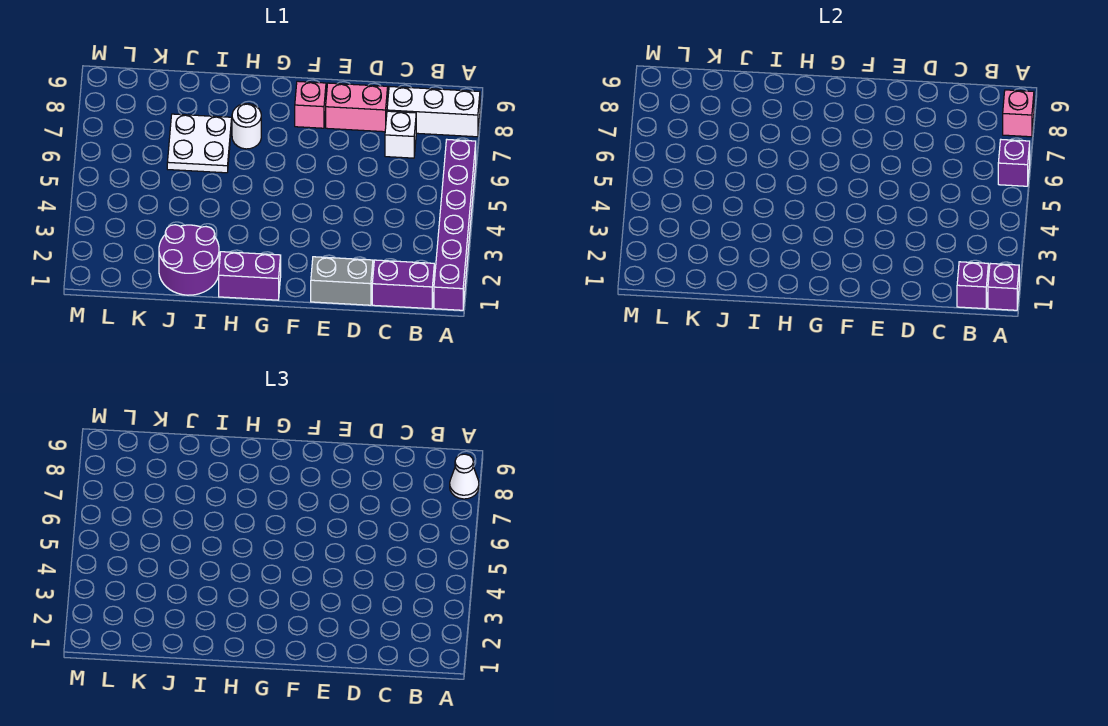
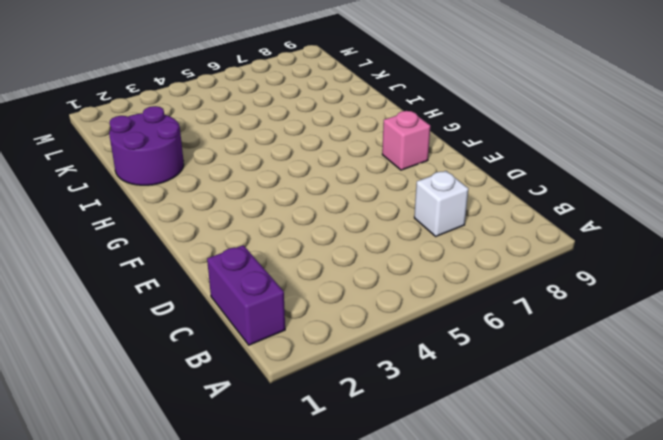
none -> purple brick A1:A6 level 1
none -> white brick A8:C8 level 1
none -> grey brick D1:E1 level 1

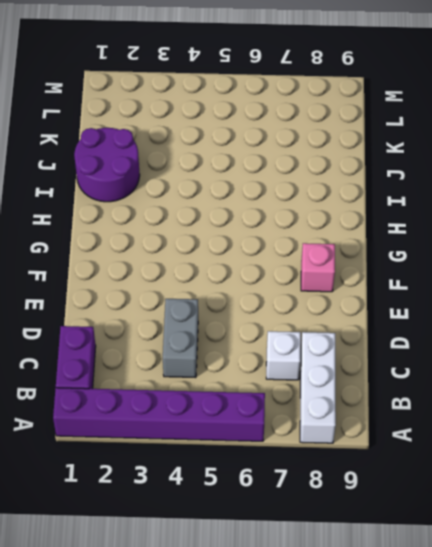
grey brick C4:D4 level 1 -> grey brick D1:E1 level 1
none -> pink brick D8:E8 level 1
none -> purple brick G1:H1 level 1
none -> white round brick H7 level 1

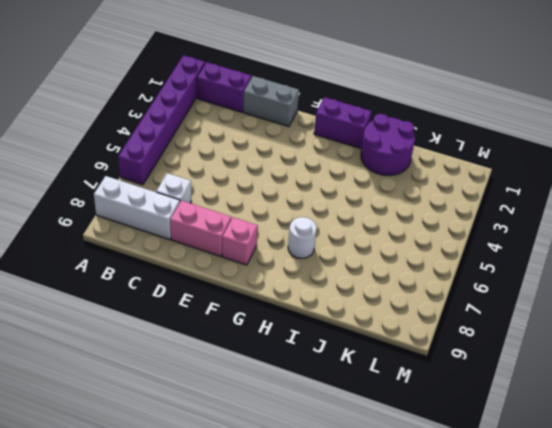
none -> white plate I6:J7 level 1
none -> purple brick A1 level 2
none -> purple brick A6 level 2

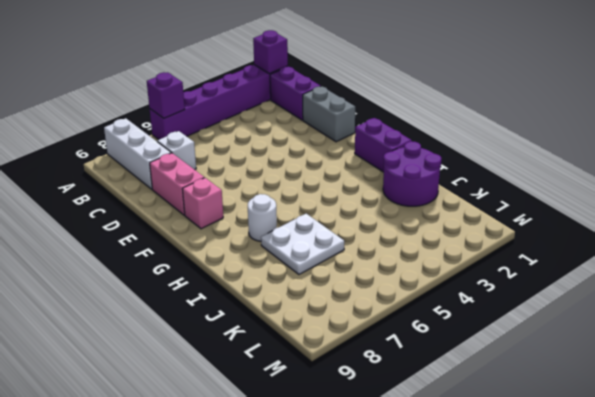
none -> pink brick A8 level 2
none -> purple brick B1 level 2
none -> white cone A8 level 3

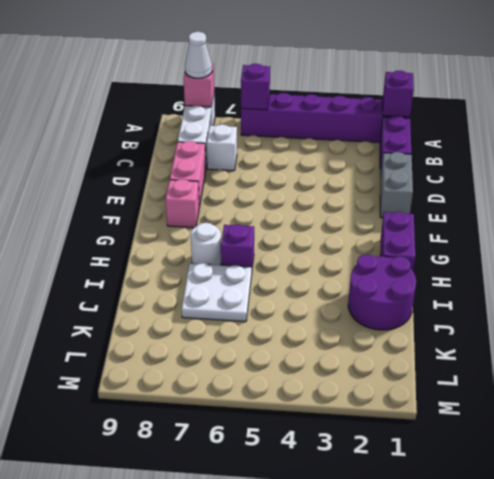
purple brick H6 level 1 -> purple brick B1 level 2

